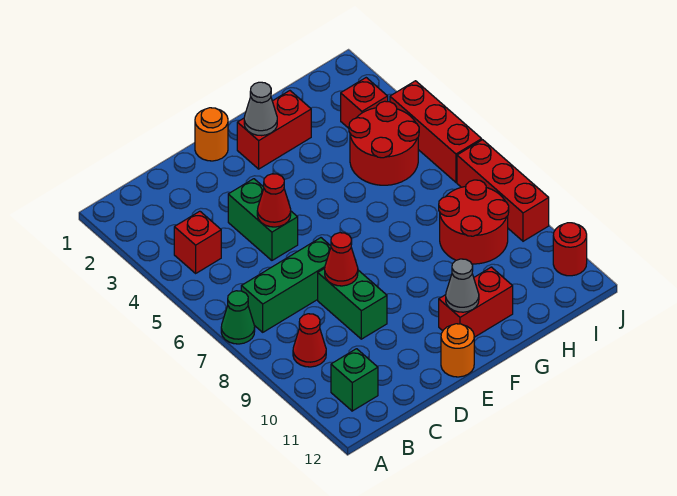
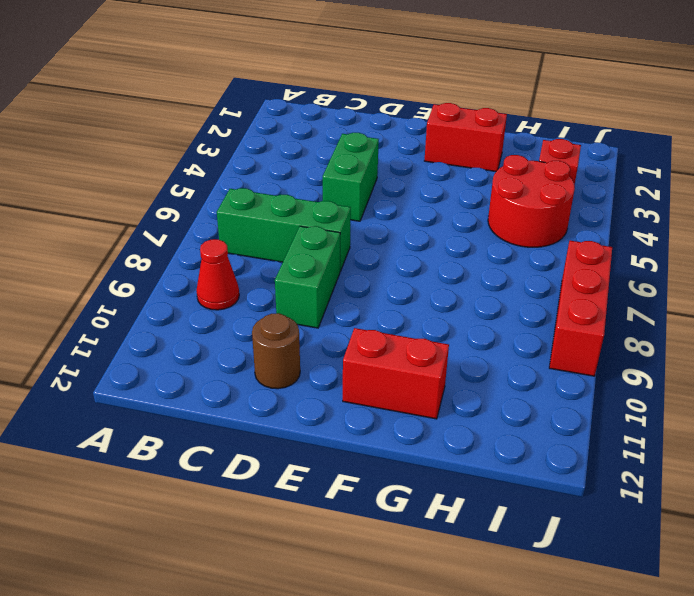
brown round brick D11 level 1 -> none
none -> green cone A7 level 1
none -> red brick B4 level 1
none -> green brick B11 level 1

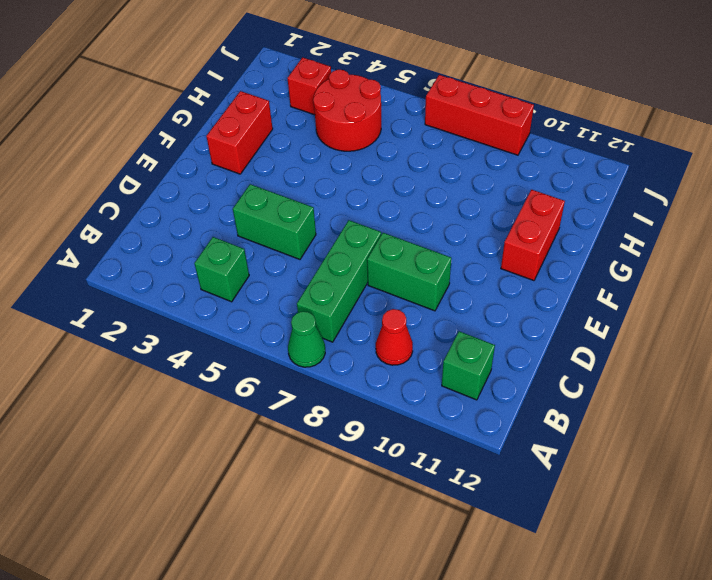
green brick B4 level 1 -> red brick B4 level 1
none -> orange round brick E1 level 1
none -> orange round brick E12 level 1
none -> red round brick H8:I9 level 1

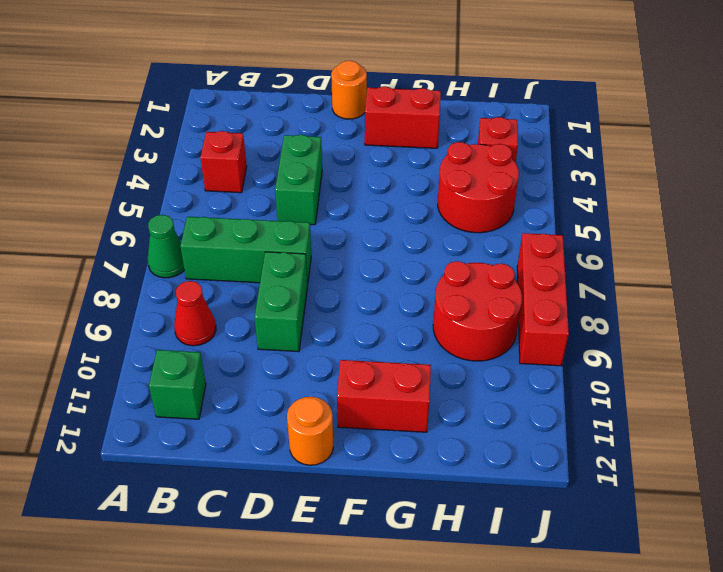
none -> red brick J4:J6 level 1
none -> red round brick J11 level 1
none -> red cone D5 level 2

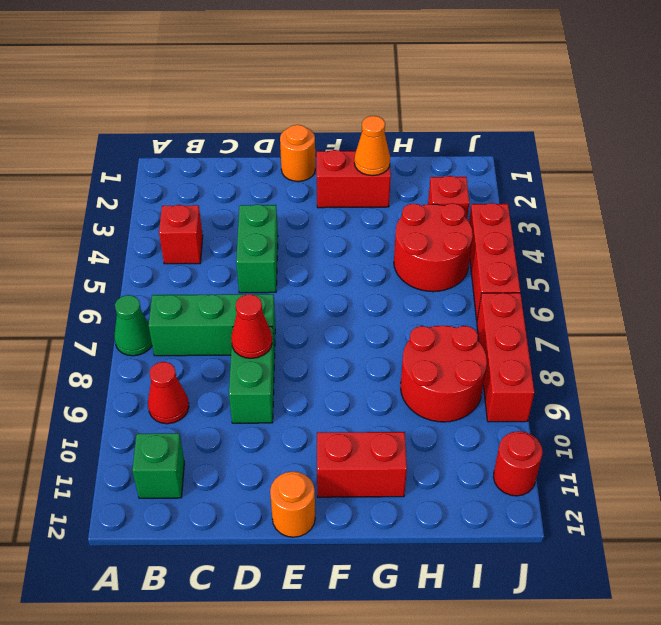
orange cone G2 level 2 -> none
none -> red cone D5 level 2
none -> grey cone F2 level 2
none -> grey cone F11 level 2

